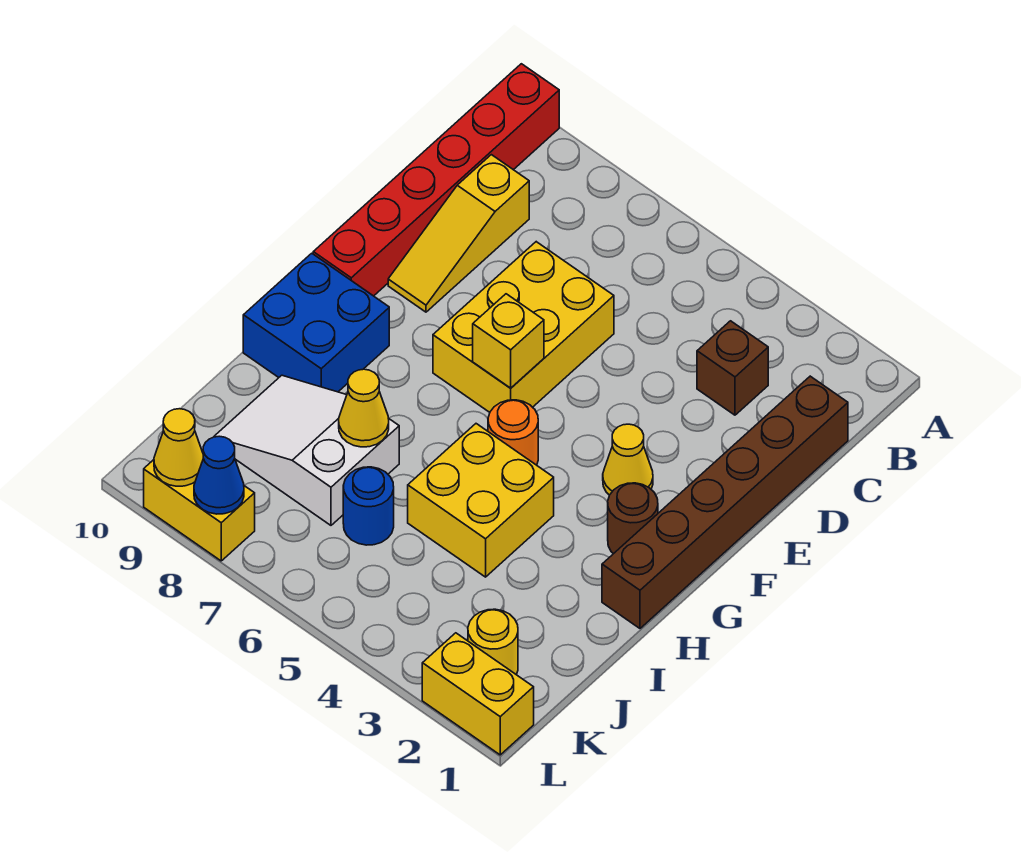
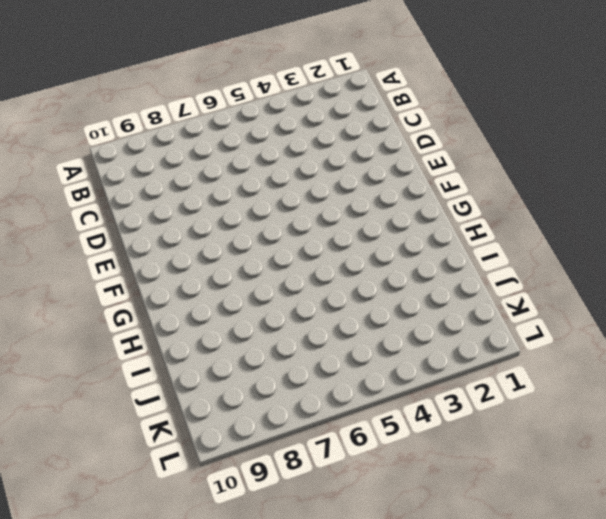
none -> red brick A10:F10 level 1
none -> brown brick C1:H1 level 1
none -> brown brick C3 level 1

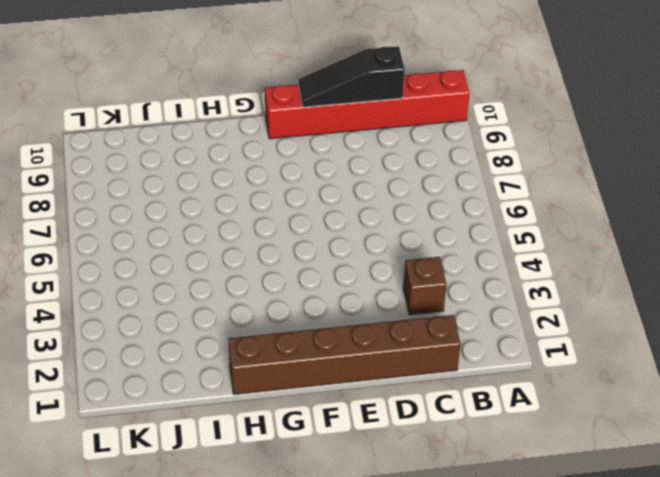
black slope C10:E10 level 2 top C -> none
none -> yellow slope C9:E9 level 1 top C
none -> yellow brick D6:F7 level 1
none -> yellow cone F3 level 1

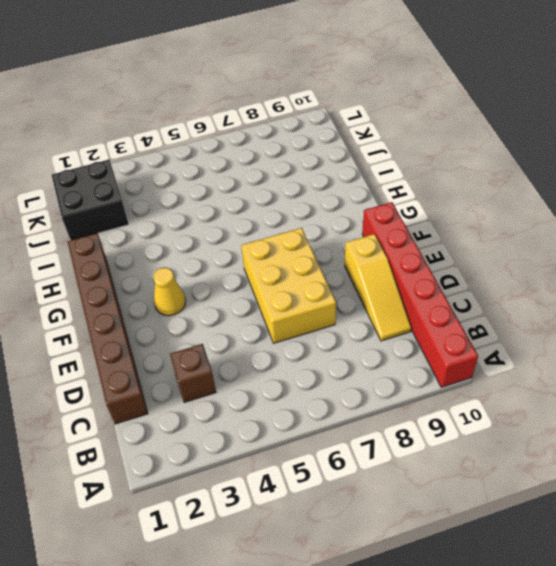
yellow slope C9:E9 level 1 top E -> yellow slope C9:E9 level 1 top C
black brick J1:K2 level 1 -> yellow round brick K2 level 1
none -> brown round brick G2 level 1
none -> orange round brick G5 level 1
none -> blue brick G9:H10 level 1

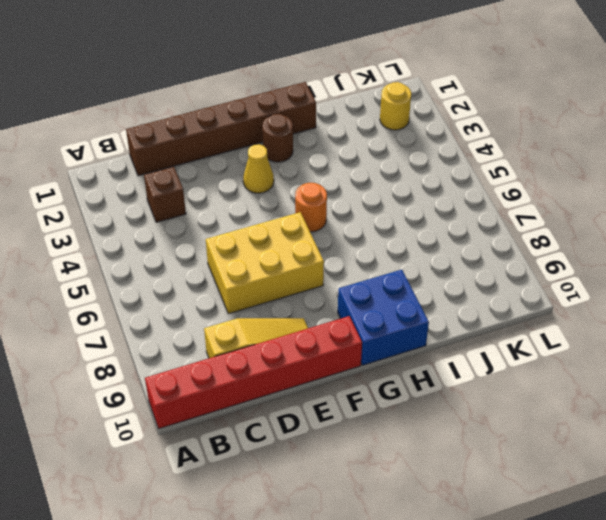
none -> yellow brick H4:I5 level 1
none -> white slope I7:J9 level 1 top 7
none -> blue round brick J6 level 1

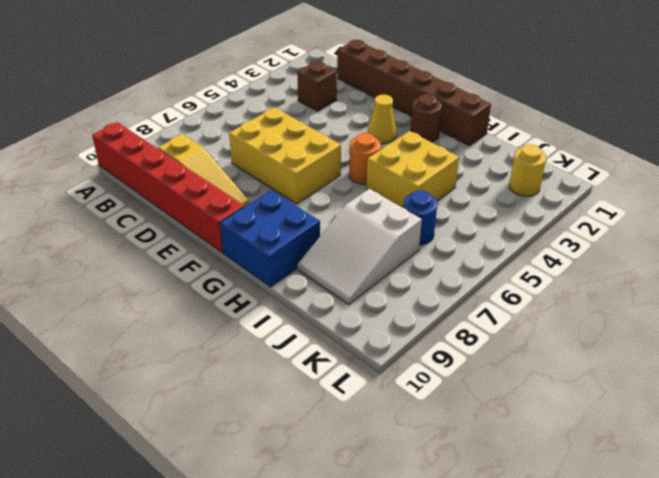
none -> yellow brick L1:L2 level 1
none -> yellow brick L8:L9 level 1
none -> yellow brick F6 level 2

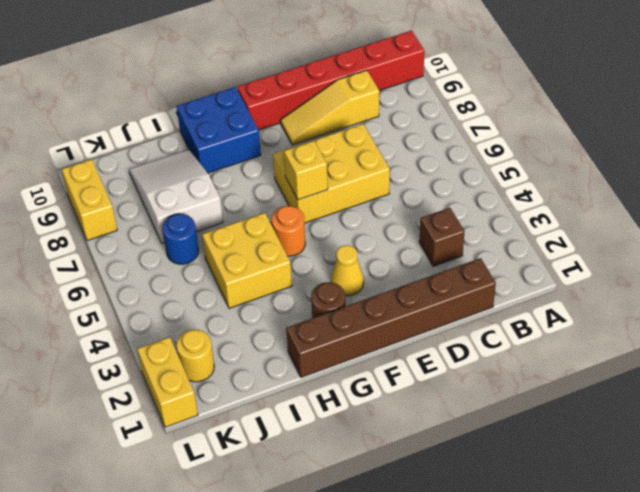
none -> yellow cone I7 level 2
none -> blue cone L8 level 2
none -> yellow cone L9 level 2

